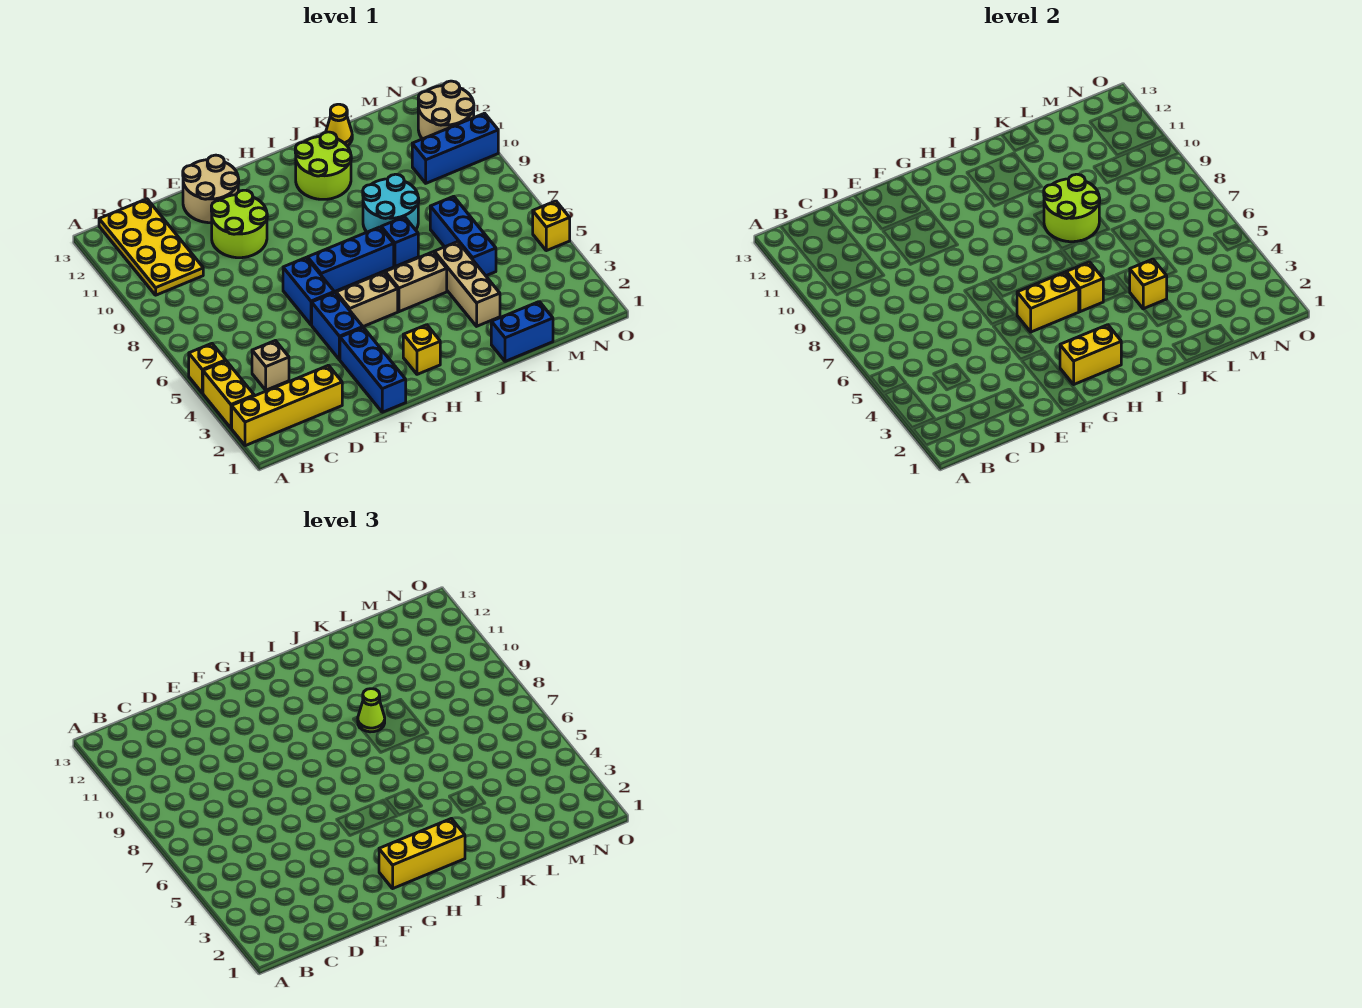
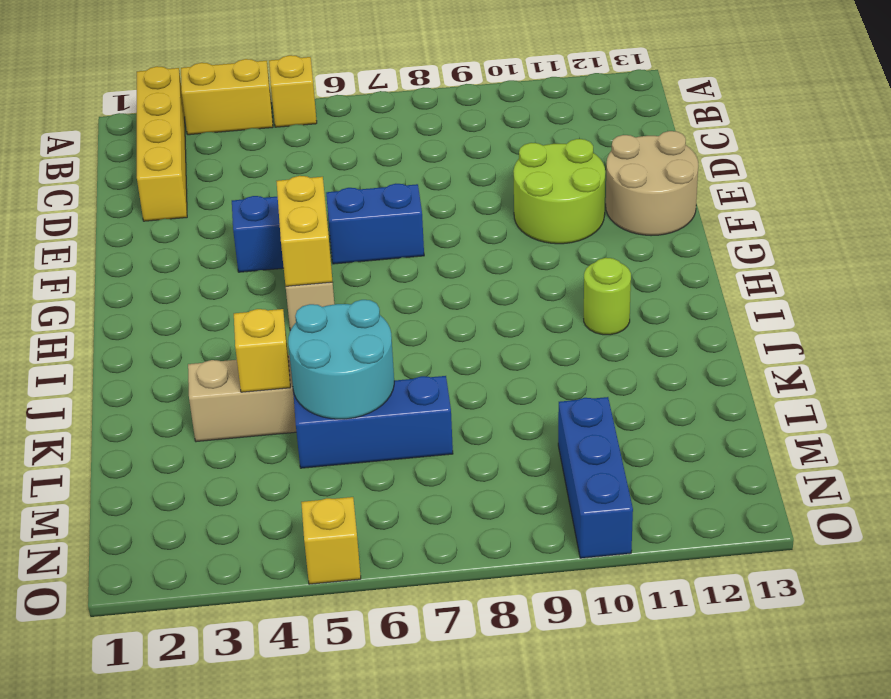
lime round brick I11 level 1 -> lime round brick I11:J12 level 1
cyan round brick K5:L6 level 2 -> cyan round brick J8:K9 level 1
none -> yellow plate B10:C13 level 1
none -> tan brick C4 level 1
none -> blue brick F1:F3 level 1
none -> blue brick G7:I7 level 1

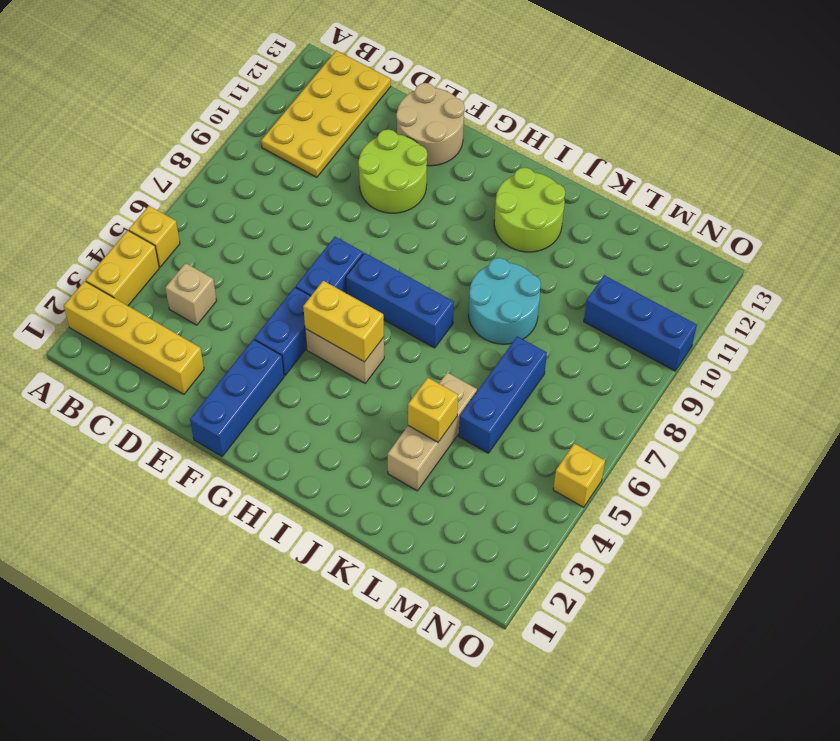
none -> yellow brick H2 level 1
none -> tan brick I5:J5 level 1
none -> blue brick J7 level 1
none -> blue brick K1:L1 level 1

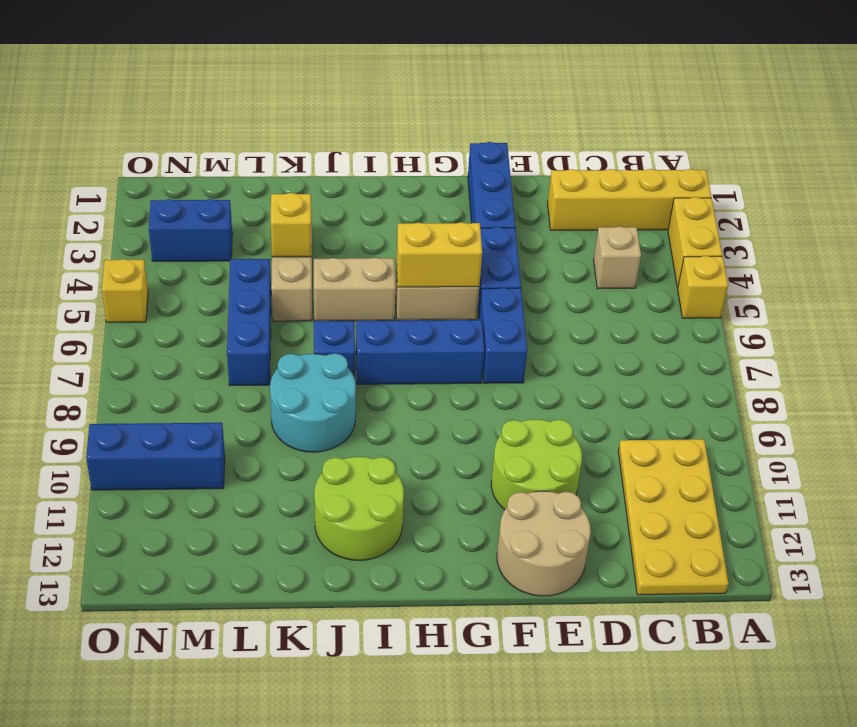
blue brick M3:N3 level 1 -> blue brick K1:L1 level 1
none -> yellow brick H2 level 1
none -> yellow cone K13 level 1
none -> tan round brick N11:O12 level 1
none -> yellow brick G2:H2 level 2

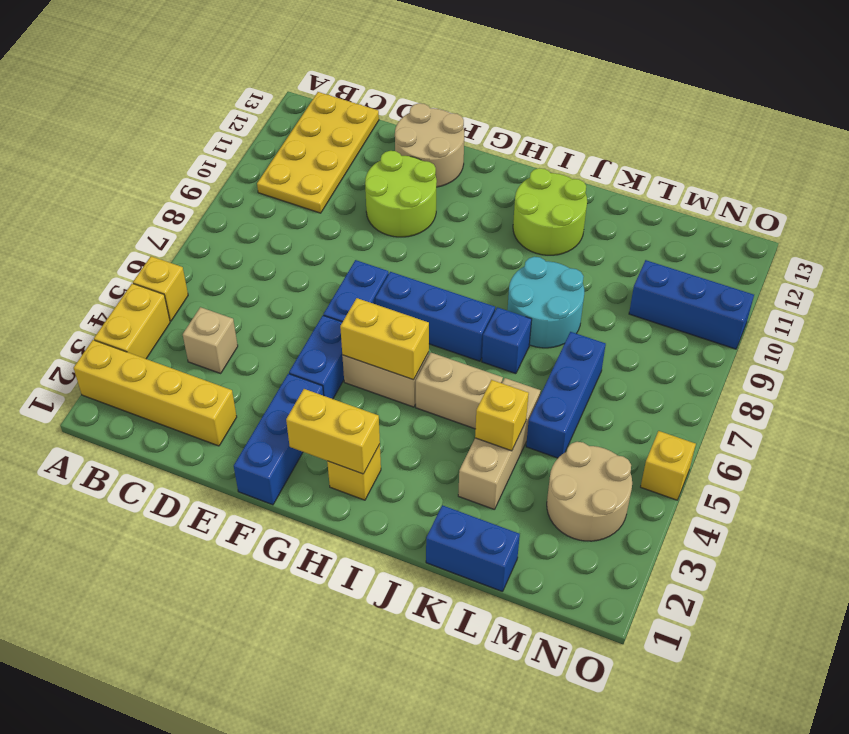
tan round brick M3:N4 level 1 -> tan round brick N11:O12 level 1
none -> yellow cone K13 level 1
none -> yellow brick I5 level 2
none -> lime round brick J8:K9 level 2
none -> yellow brick G2:I2 level 3

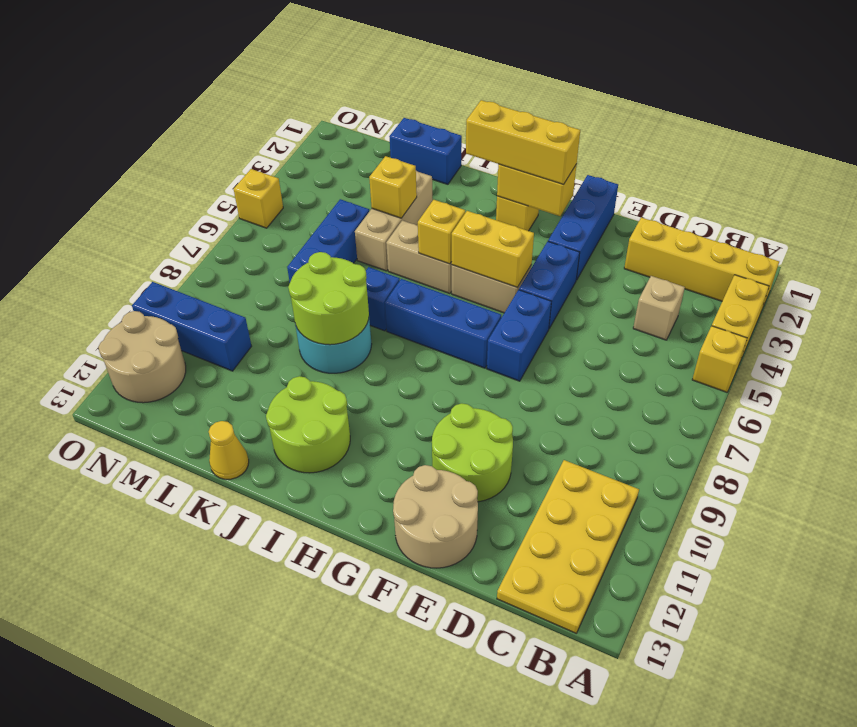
none -> lime cone J9 level 3

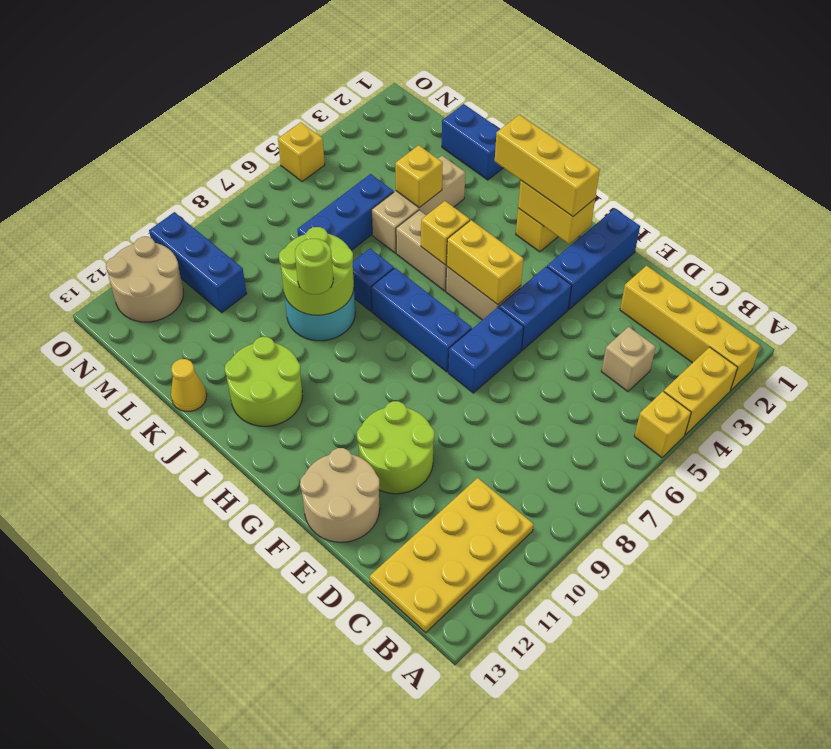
lime round brick J9 level 3 -> lime cone J9 level 3

